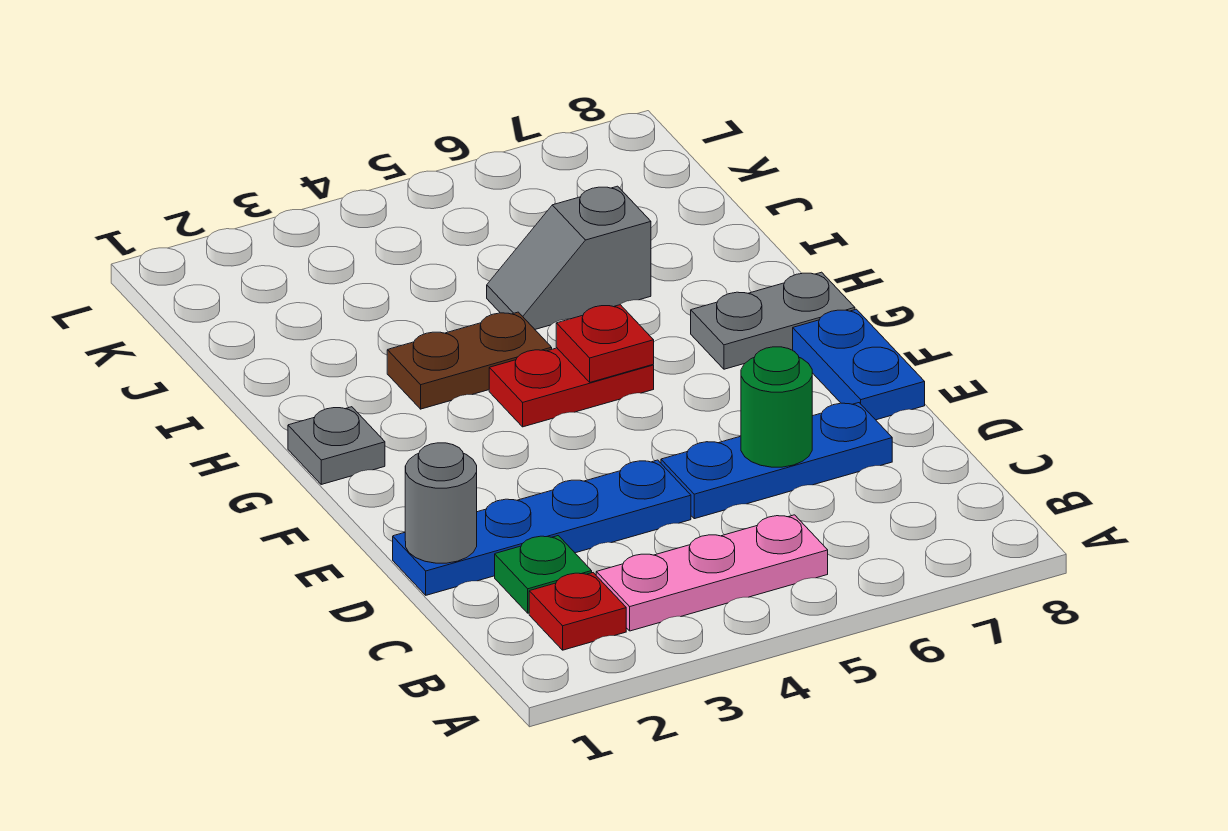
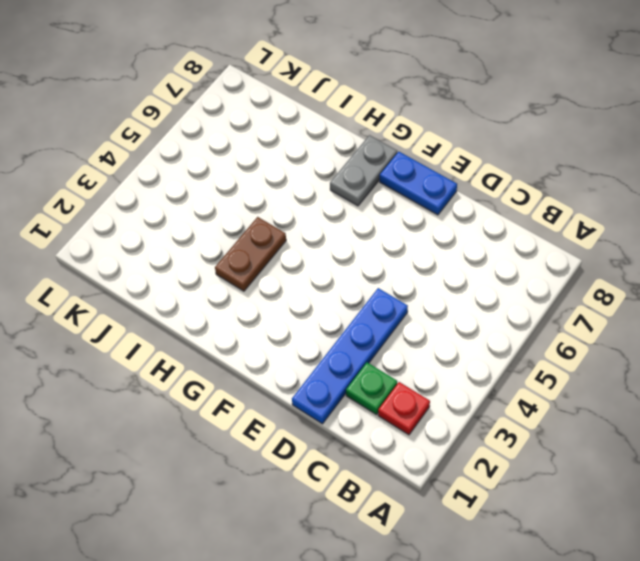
none -> pink plate B3:B5 level 1
none -> blue plate D5:D7 level 1
none -> grey plate G1 level 1

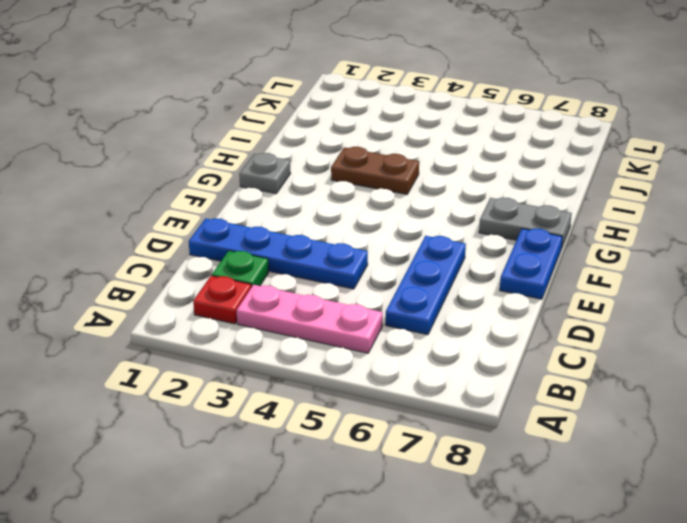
blue plate C6:E6 level 1 -> blue plate D5:D7 level 1
none -> red plate G4:G5 level 1
none -> grey slope I5:I6 level 1 top 6
none -> grey round brick D1 level 2

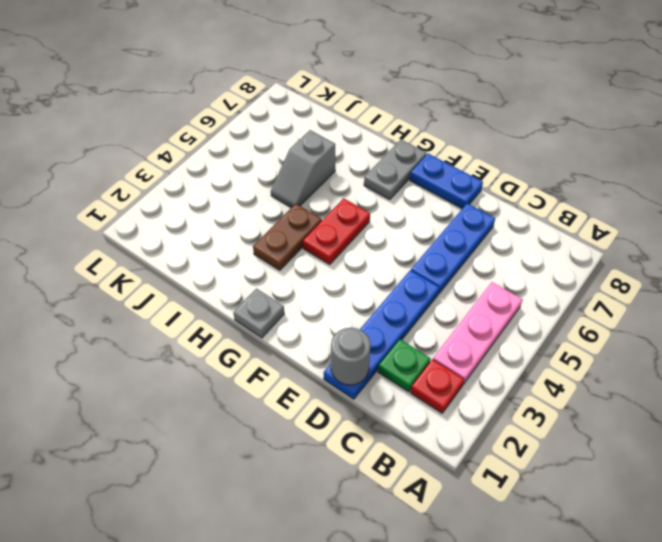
none -> green round brick D6 level 2
none -> red plate G5 level 2

